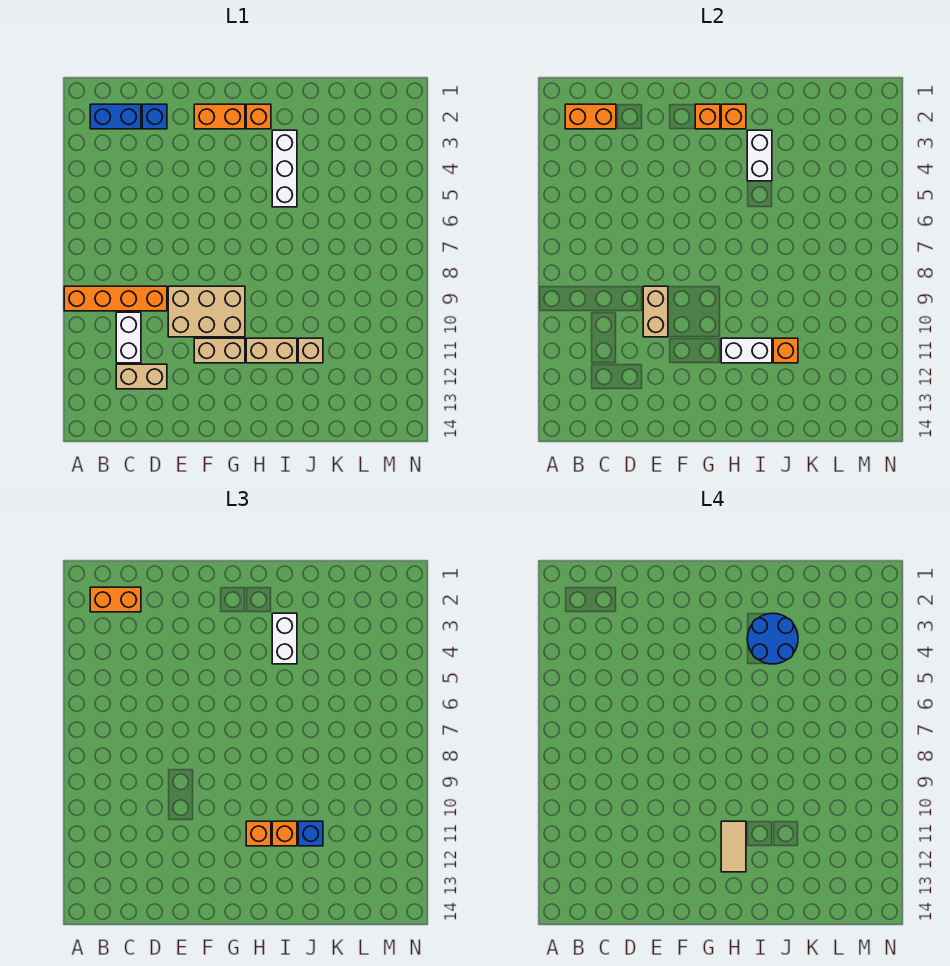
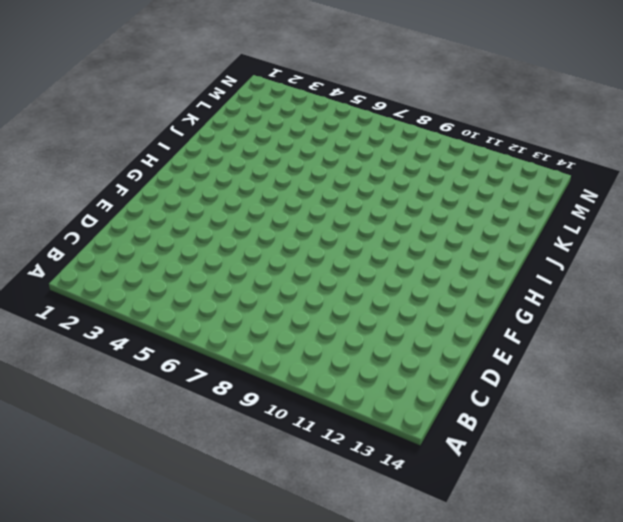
none -> orange brick A9:D9 level 1
none -> blue brick B2:C2 level 1
none -> white brick C10:C11 level 1

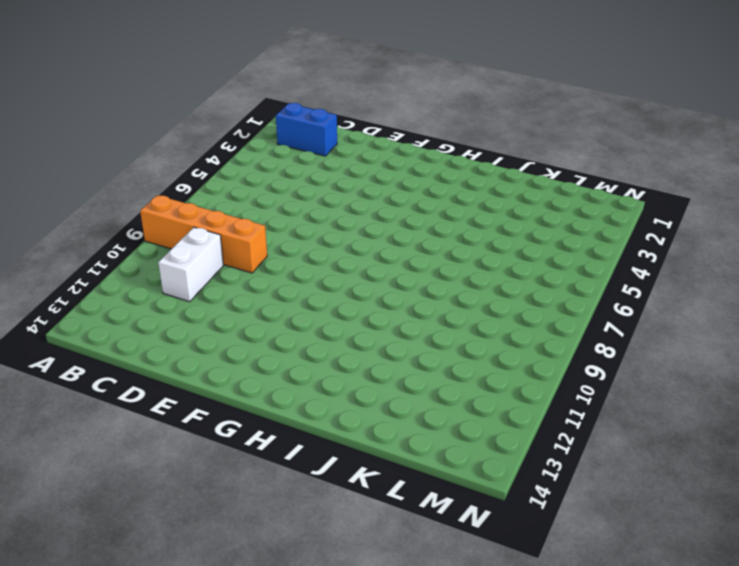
none -> tan brick C12:D12 level 1
none -> blue brick D2 level 1
none -> tan brick E9:G10 level 1

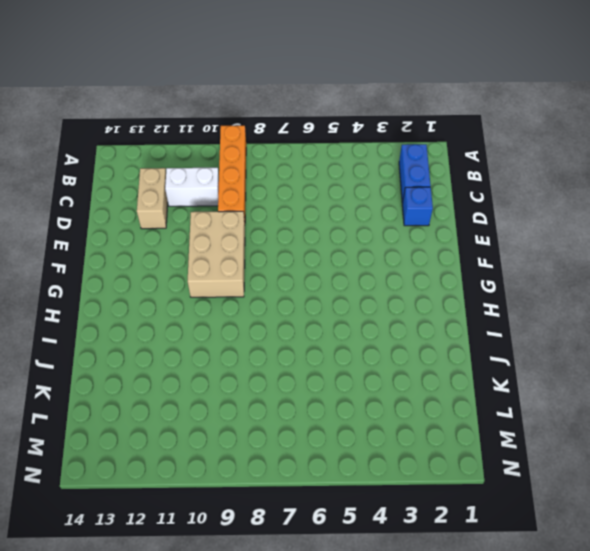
none -> orange brick F2:G2 level 1
none -> tan brick F11:G11 level 1
none -> orange brick H2 level 1

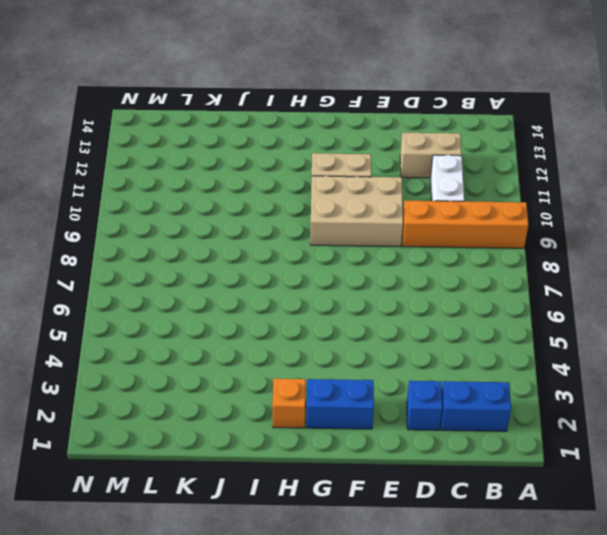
blue brick F2:G2 level 1 -> orange brick F2:G2 level 1
none -> tan brick H11:I11 level 1
none -> white brick I3:I5 level 1
none -> tan brick J11 level 1

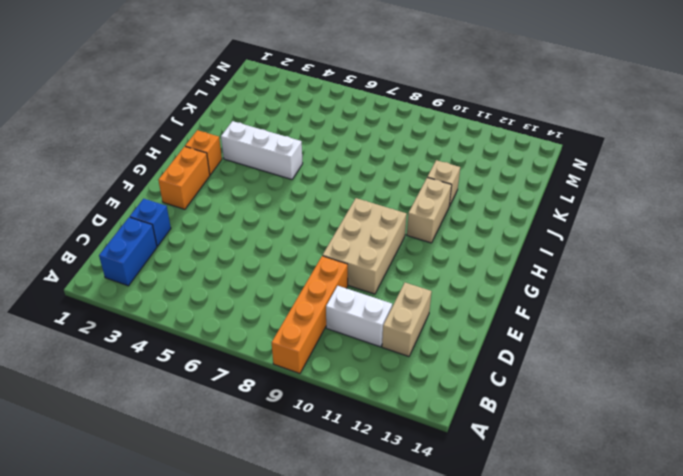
none -> tan brick F11:G11 level 1
none -> orange brick B2:C2 level 2
none -> tan brick E9:E10 level 2

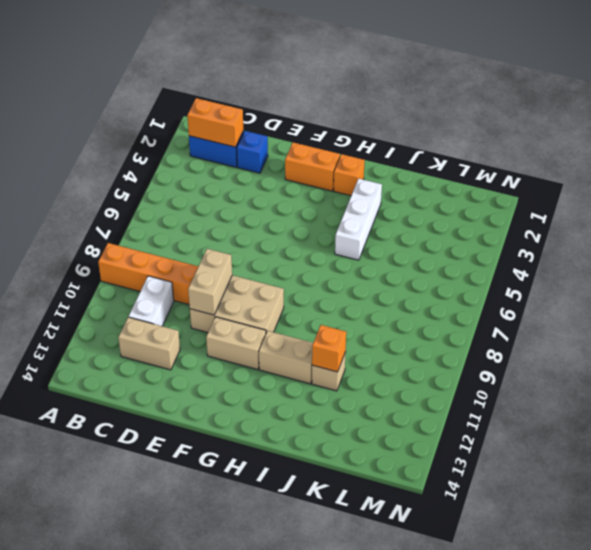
none -> orange brick G2 level 2
none -> orange brick H2 level 2
none -> white brick H11:I11 level 2

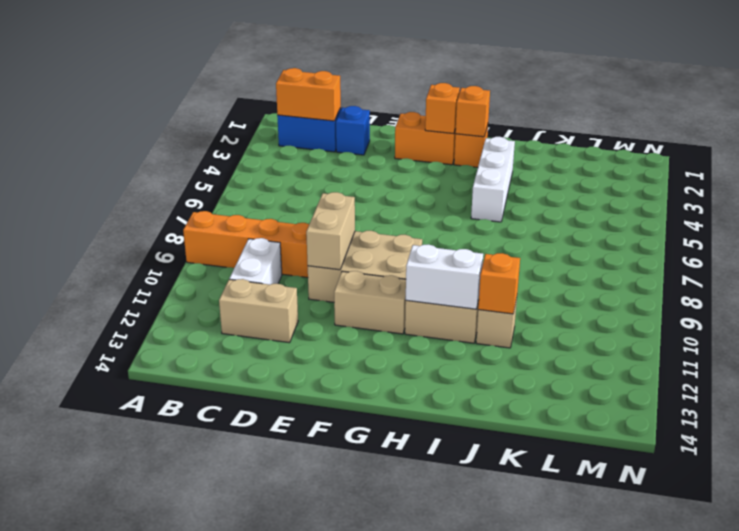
none -> white brick I3:I4 level 2
none -> orange brick B2:C2 level 3
none -> orange brick H11 level 3

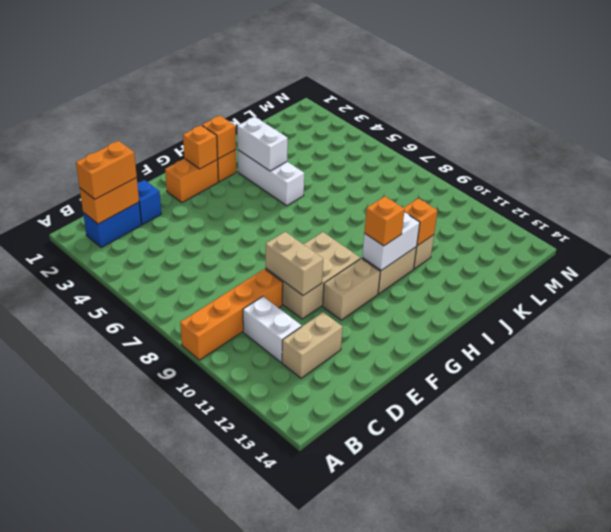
none -> white brick I3:I4 level 3
none -> orange brick I11 level 3
none -> blue brick J11 level 3

